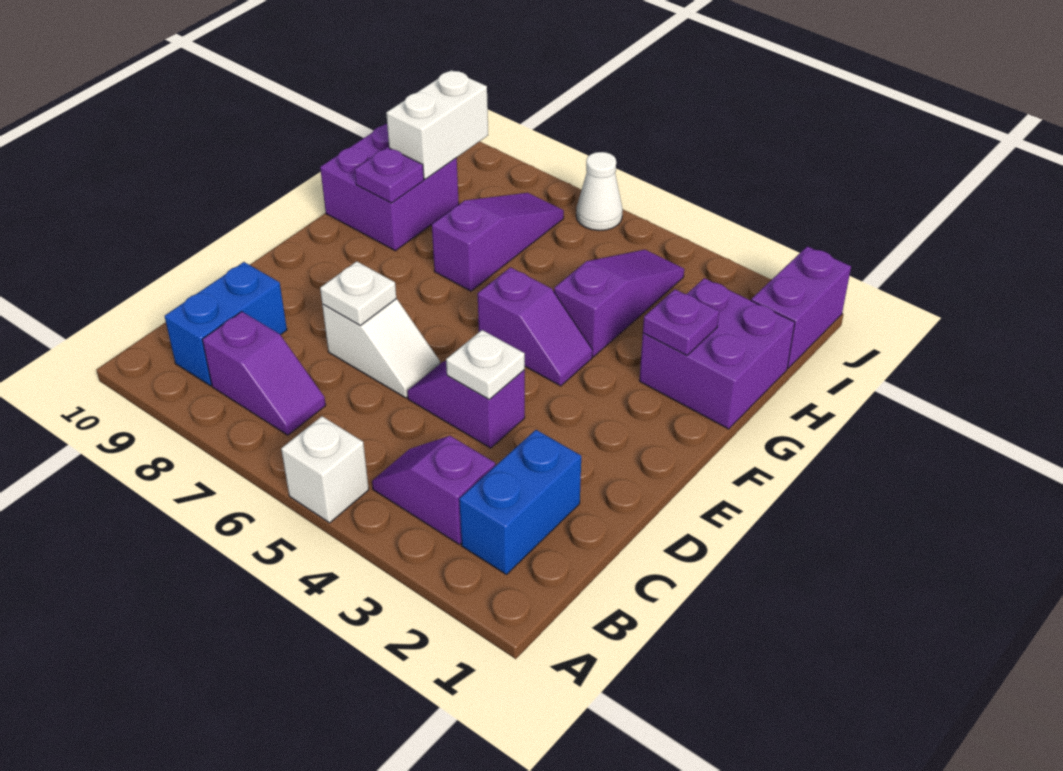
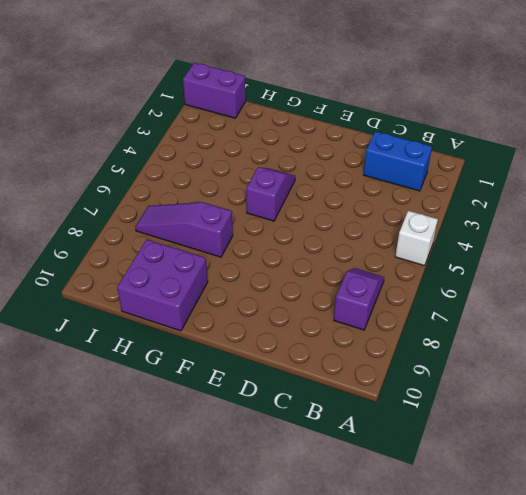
none -> purple slope B3:B4 level 1 top 3
none -> blue brick B9:C9 level 1
none -> purple slope D4:D5 level 1 top 4

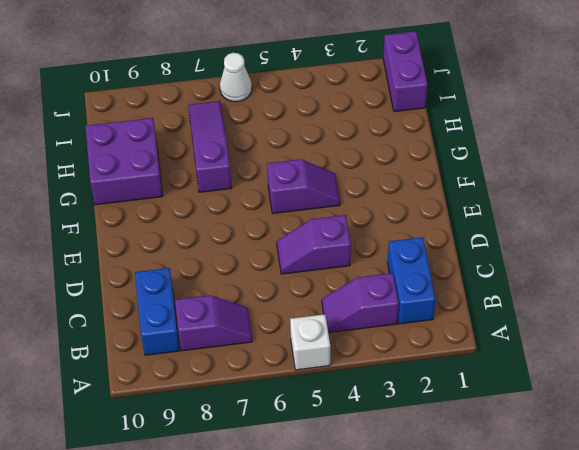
none -> white slope D6:D7 level 1 top 7
none -> purple brick G1:H2 level 1
none -> purple slope G4:I4 level 1 top G

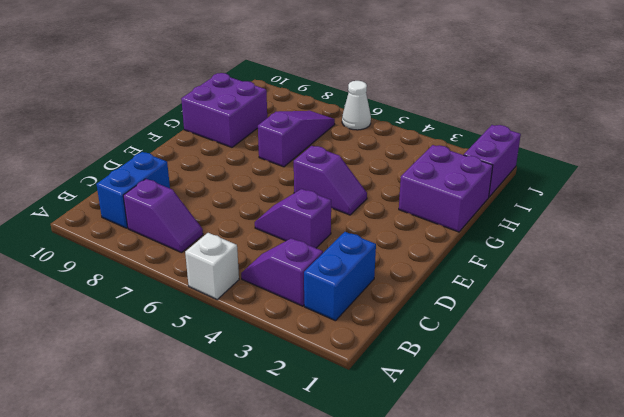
none -> white slope D6:D7 level 1 top 7
none -> purple slope G4:I4 level 1 top G
none -> white plate D4 level 2

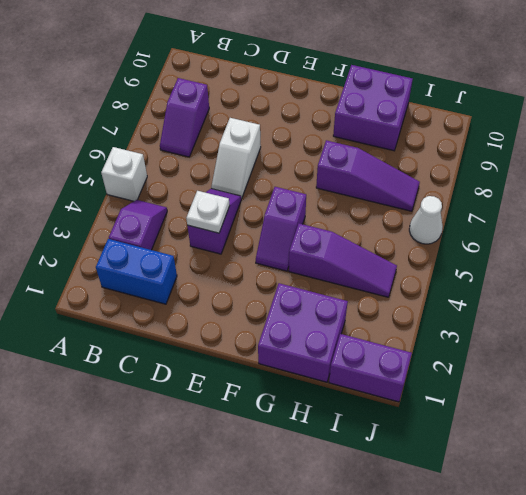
none -> blue brick B9:C9 level 1
none -> white plate D7 level 2
none -> purple plate G2 level 2

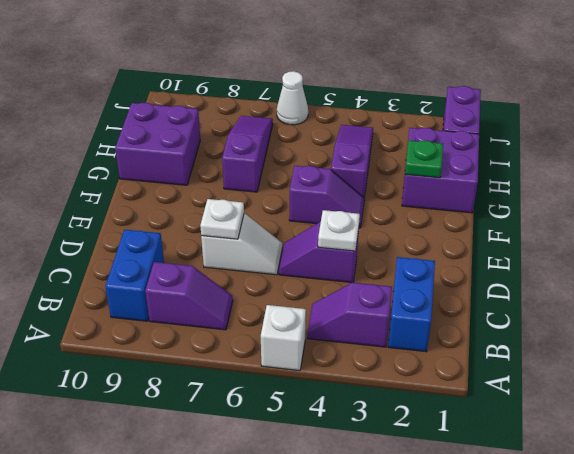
green plate G2 level 2 -> purple plate G2 level 2
none -> purple plate G9 level 2
none -> white brick H9:I9 level 2

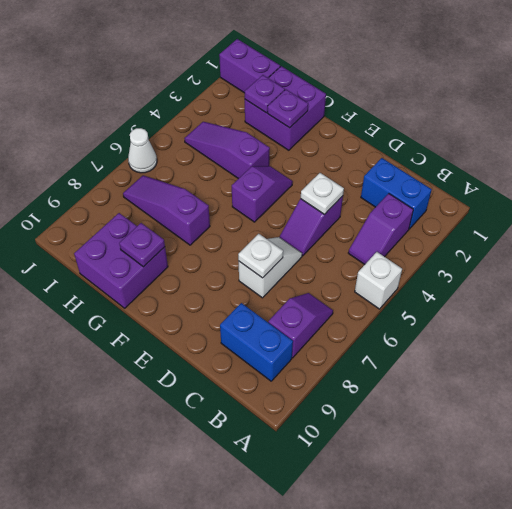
purple plate H2 level 2 -> none
none -> white brick H9:I9 level 2

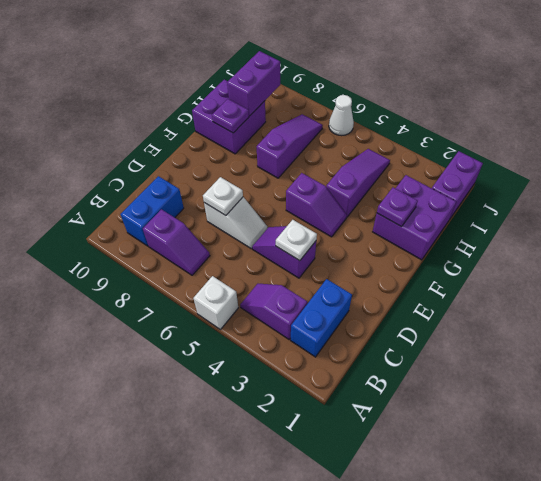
purple brick H9:I9 level 2 -> white brick H9:I9 level 2

